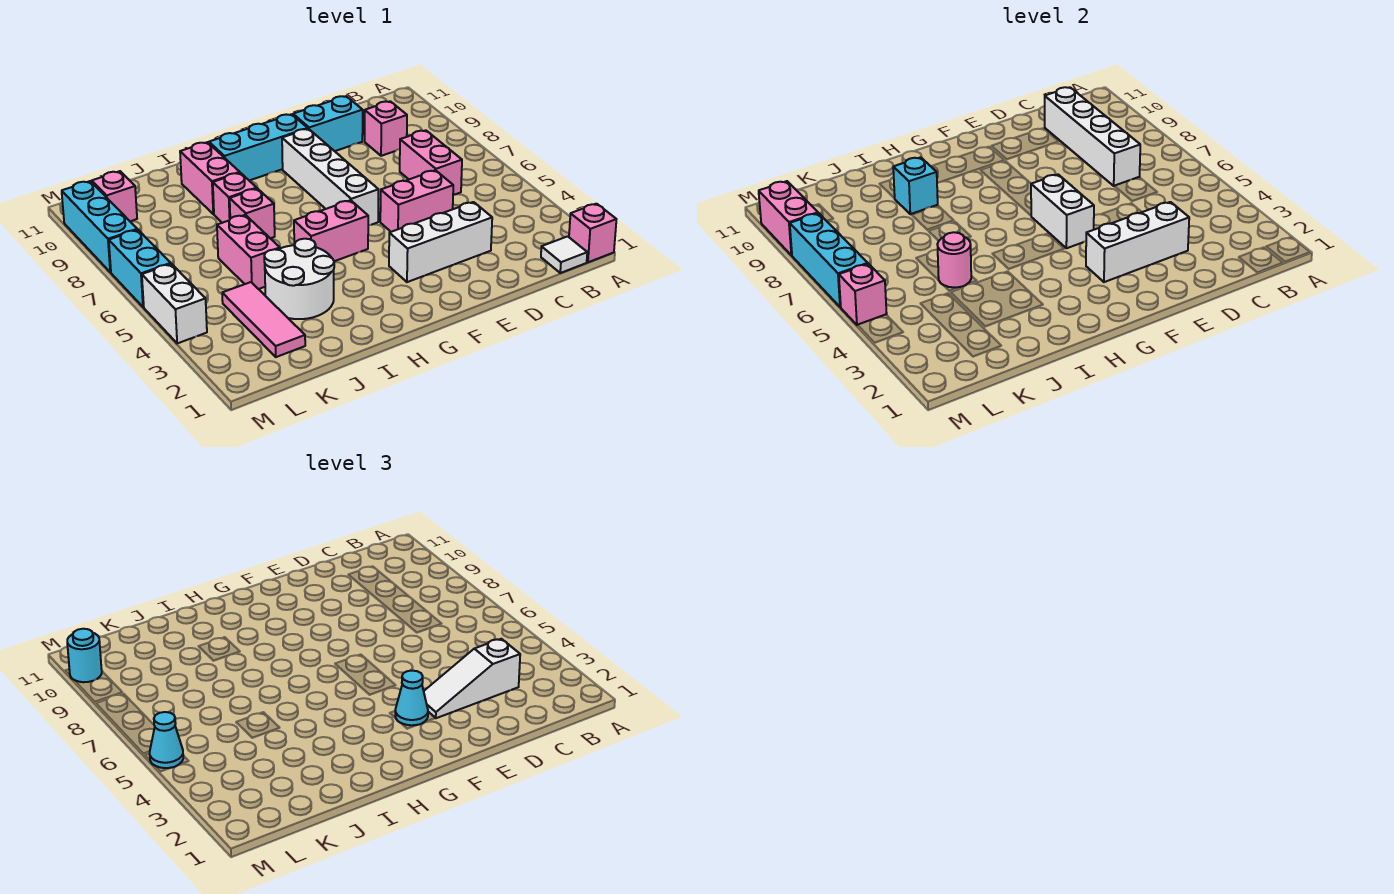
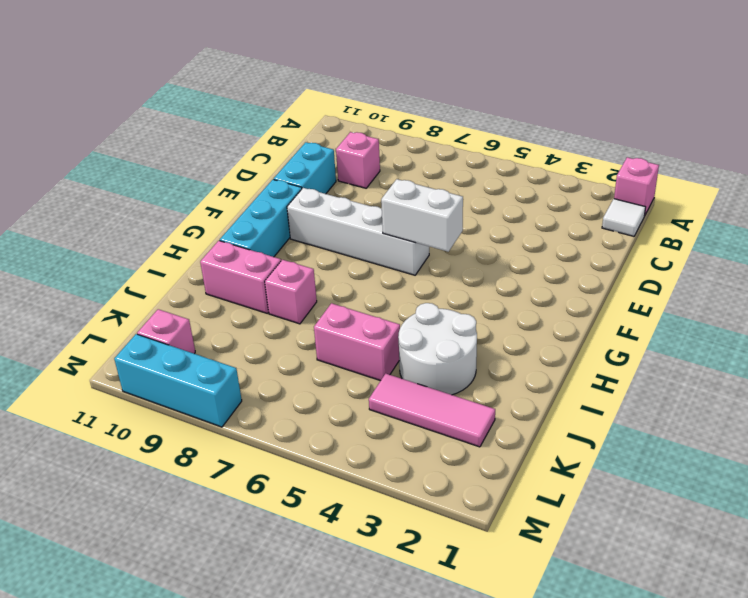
none -> pink brick C6:C7 level 1
none -> white brick D3:F3 level 1
none -> pink brick D5:E5 level 1
none -> pink brick G5:H5 level 1

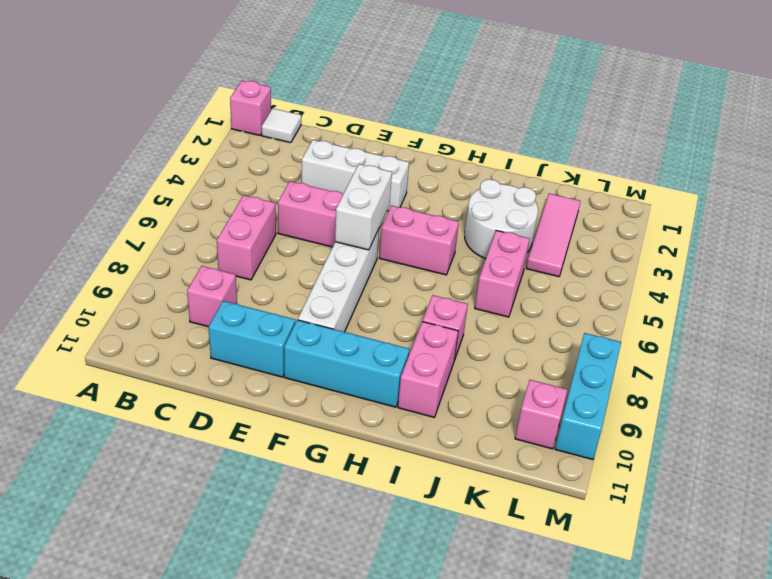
none -> pink brick I7 level 1
none -> white brick M4:M5 level 1
none -> cyan brick M6:M7 level 1
none -> white brick C7:C10 level 2

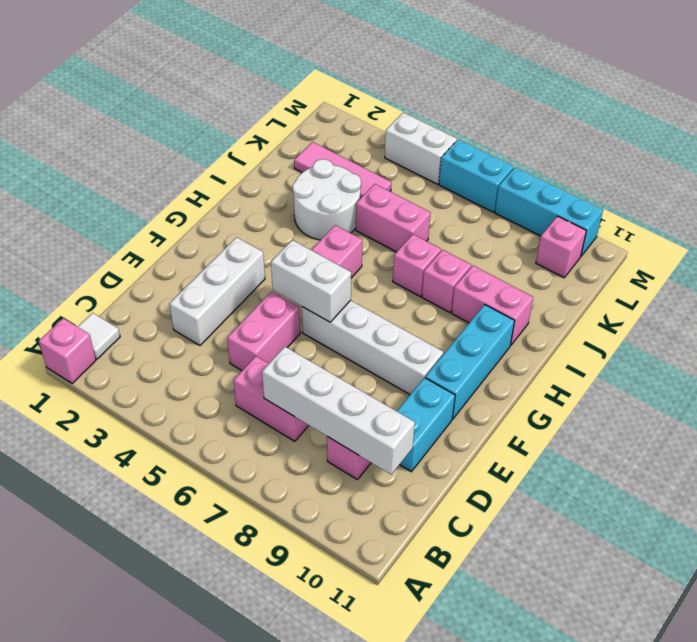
none -> white brick D3:F3 level 2
none -> cyan brick I9 level 2
none -> pink round brick J5 level 2
none -> pink brick M5 level 2

